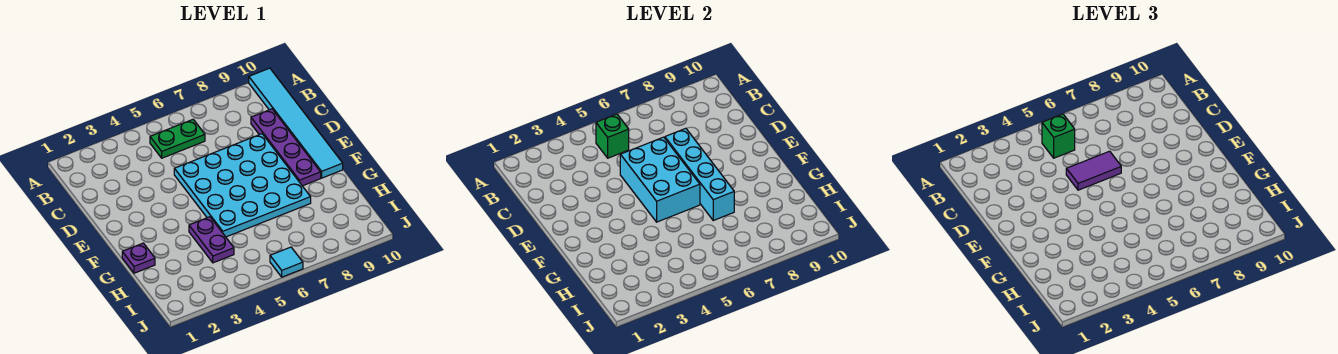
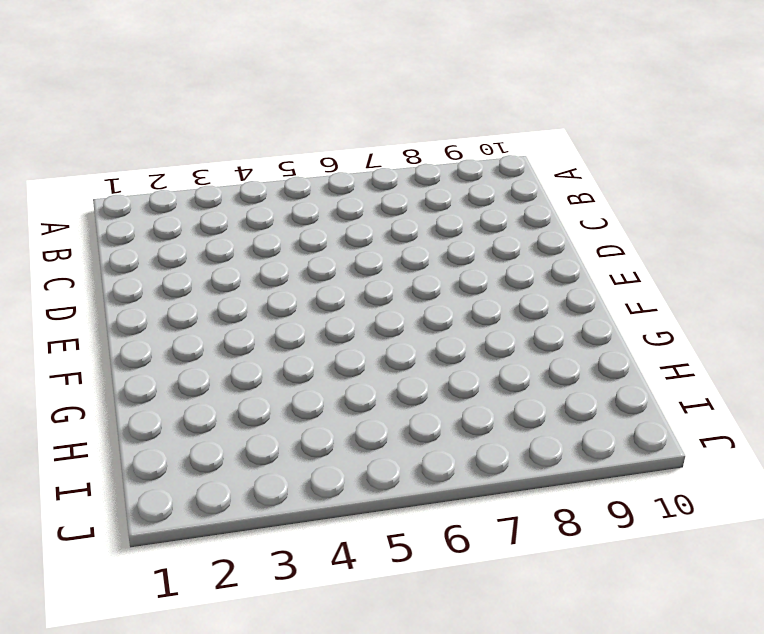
none -> cyan tile A10:F10 level 1
none -> green plate B5:B6 level 1
none -> purple plate C9:F9 level 1

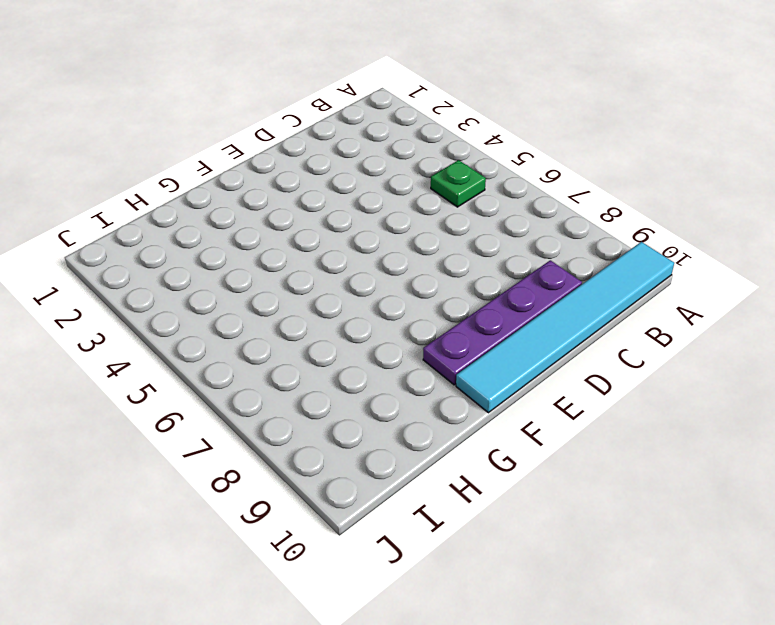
green plate B5 level 1 -> green plate B5:B6 level 1
none -> cyan plate D5:G8 level 1
none -> purple plate G1 level 1
none -> purple plate G4:H4 level 1

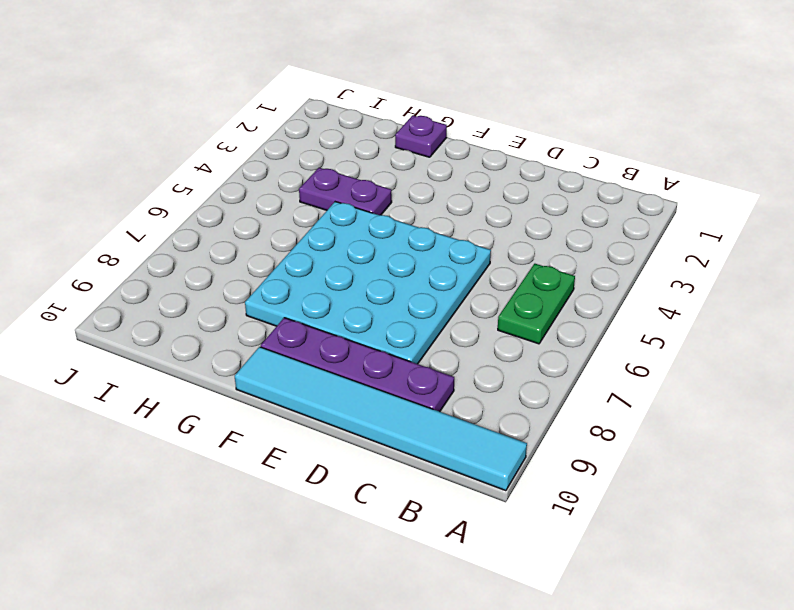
none -> cyan tile J6 level 1
none -> green brick B5 level 2
none -> cyan brick D5:F6 level 2

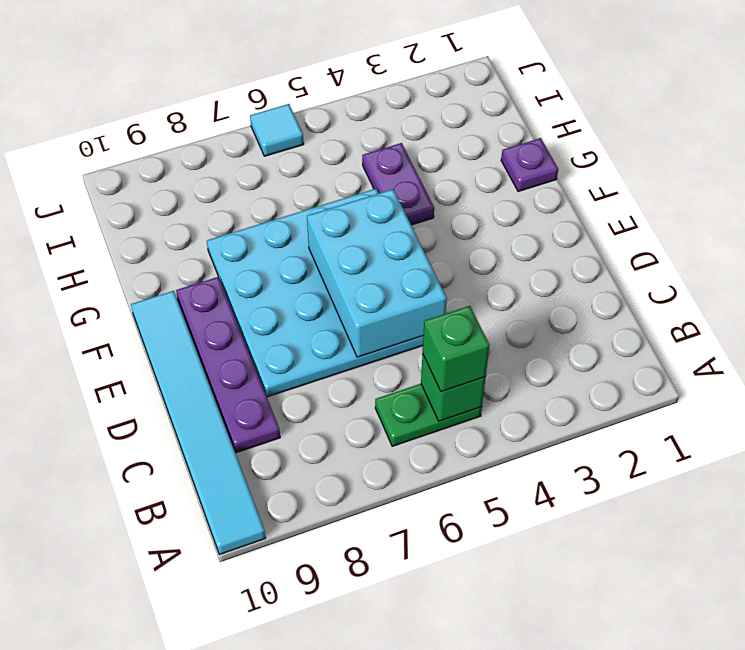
none -> cyan brick D7:G7 level 2
none -> purple tile D5:D6 level 3

